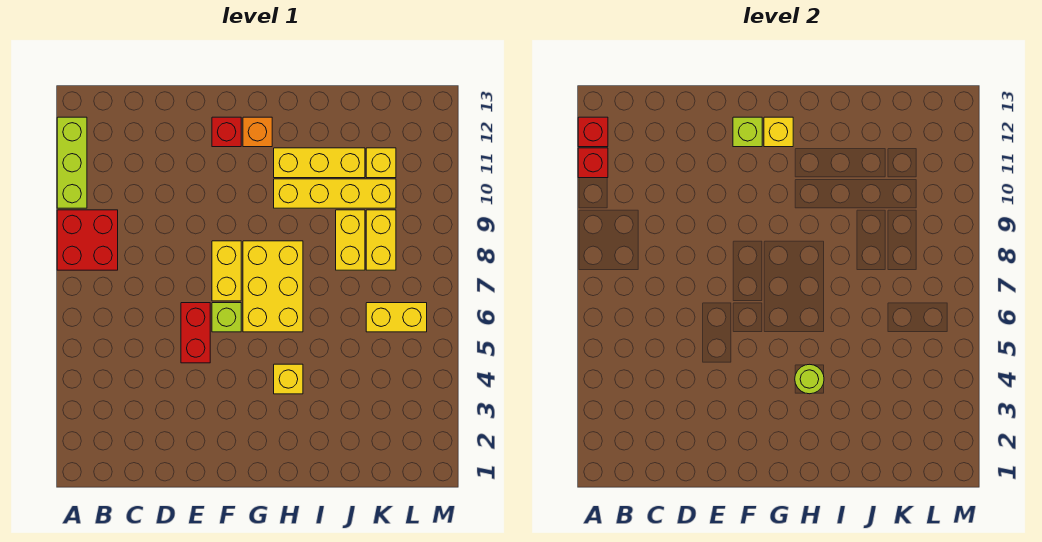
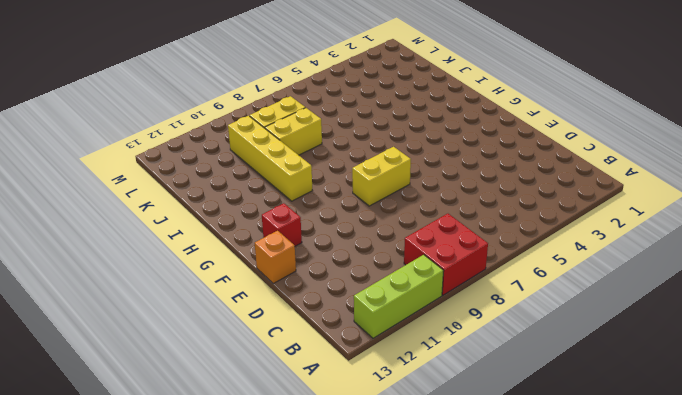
orange brick E13 level 1 -> orange brick G12 level 1
none -> red brick E5:E6 level 1
none -> lime brick F6 level 1
none -> yellow brick G6:H8 level 1

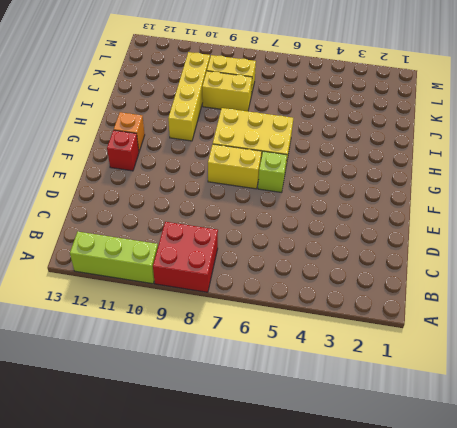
none -> red brick E5:E6 level 1
none -> yellow brick H4 level 1
none -> yellow brick H11:J11 level 1

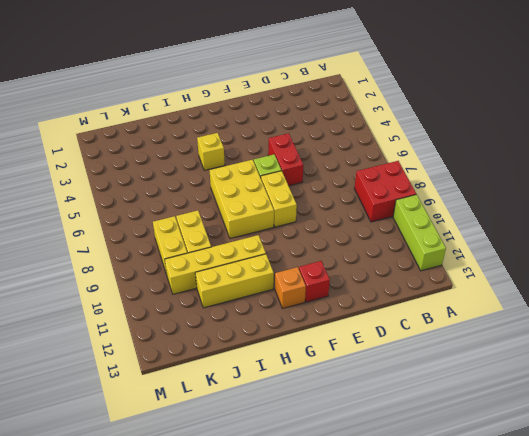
none -> yellow brick K6:L6 level 1
none -> yellow brick K11 level 1
none -> red brick A11 level 2

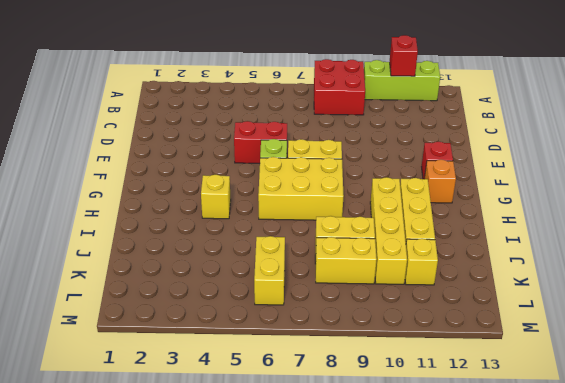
none -> red brick A12 level 2
none -> lime brick F12 level 2
none -> yellow brick G12 level 2

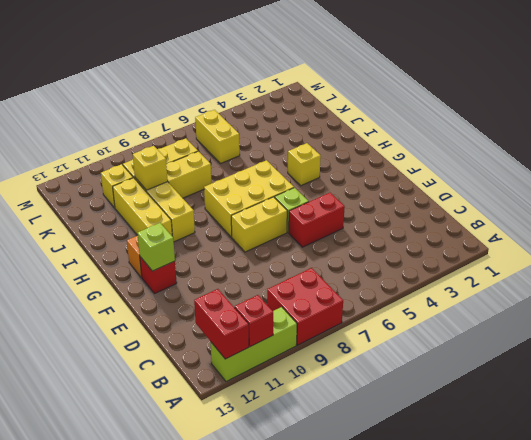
red brick A12:B12 level 2 -> red brick A12 level 2
yellow brick J10 level 2 -> yellow brick G12 level 2
none -> lime round brick H4 level 2

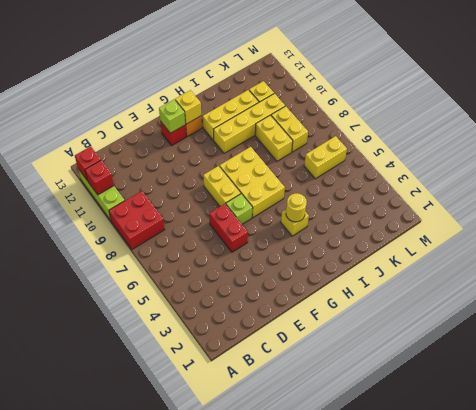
yellow round brick H4 level 2 -> lime round brick H4 level 2

